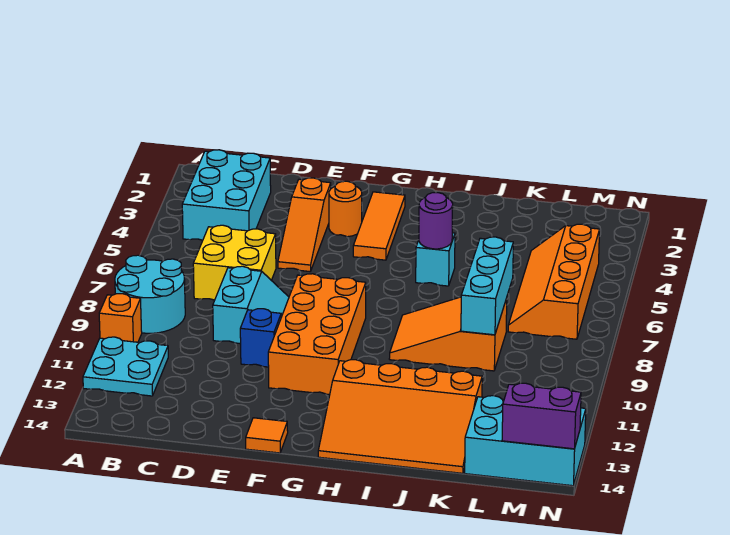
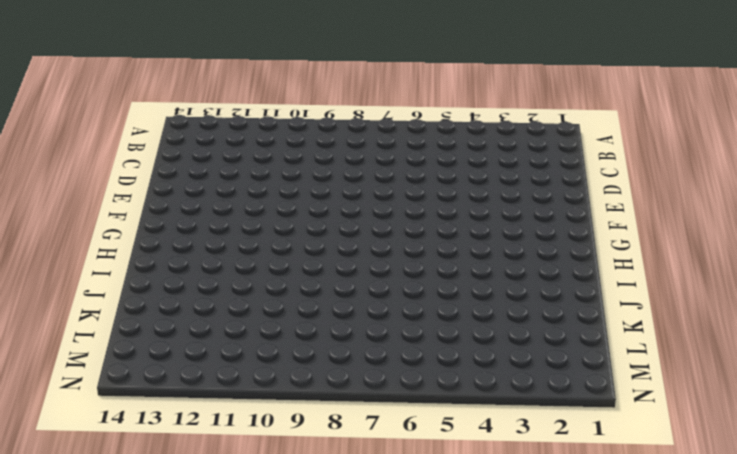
none -> cyan round brick A8:B9 level 1
none -> orange brick A10 level 1
none -> cyan plate A11:B12 level 1

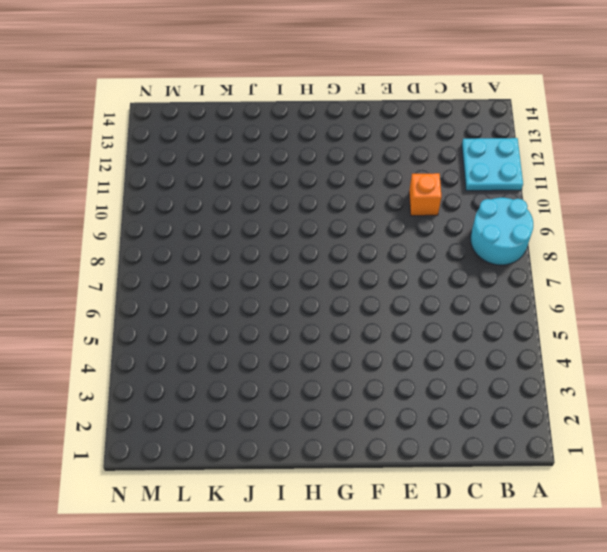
orange brick D10 level 1 -> orange brick A10 level 1
none -> cyan brick B2:C4 level 1
none -> yellow brick C6:D7 level 1
none -> cyan slope D8:E9 level 1 top D

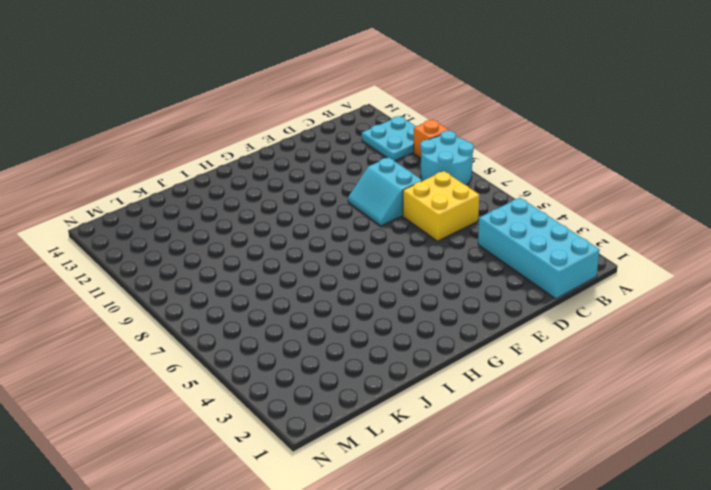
cyan brick B1:C4 level 1 -> cyan brick B2:C4 level 1
none -> orange slope E3:E5 level 1 top 3
none -> blue brick E10 level 1
none -> orange round brick F3 level 1

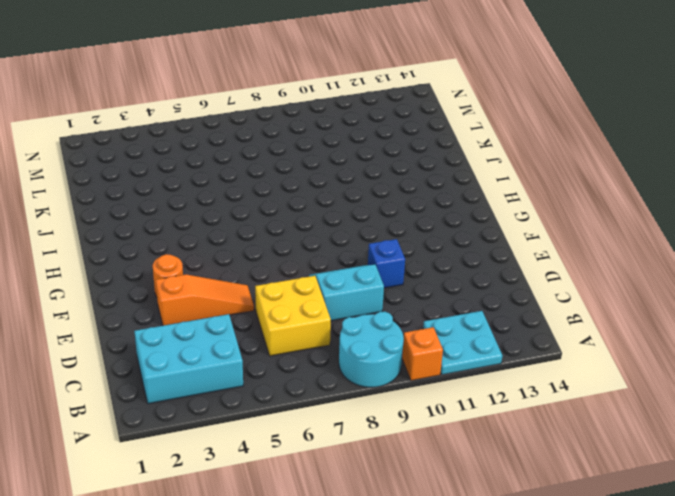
none -> orange brick F8:G11 level 1
none -> orange tile F14 level 1
none -> orange tile G2:G4 level 1

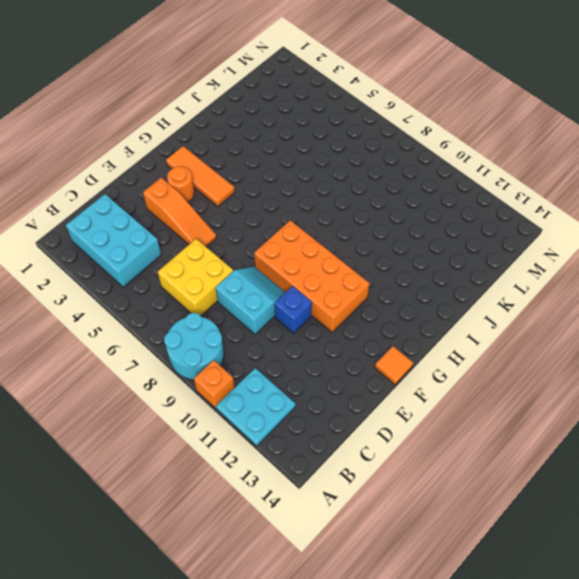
none -> orange slope H12:K14 level 1 top 12
none -> cyan brick I5 level 1
none -> orange slope I8:K9 level 1 top K

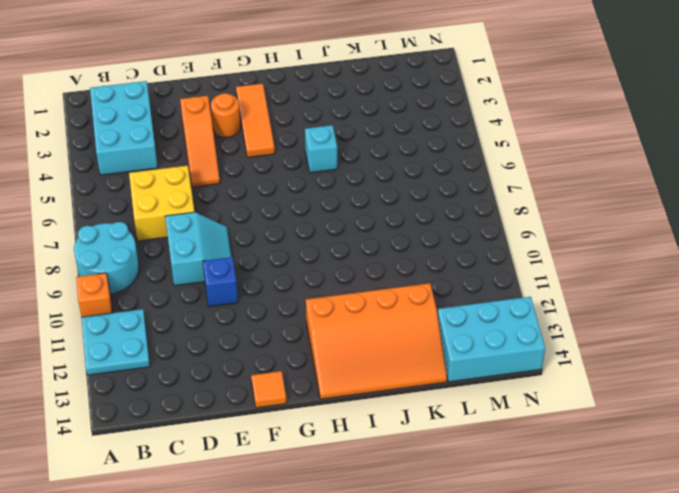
none -> orange brick F8:G11 level 1
none -> orange slope I8:K9 level 1 top K
none -> orange slope L4:M7 level 1 top M

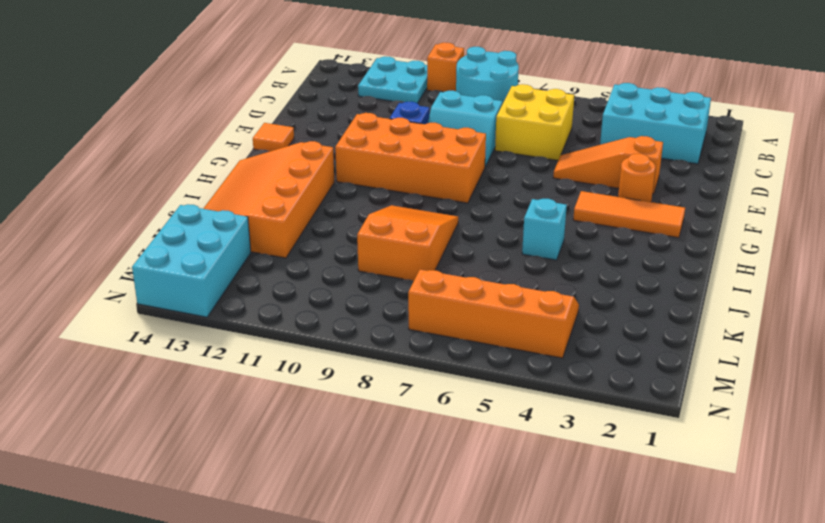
none -> purple round brick I5 level 2
none -> cyan brick K7:K9 level 2
none -> purple brick M14:N14 level 2

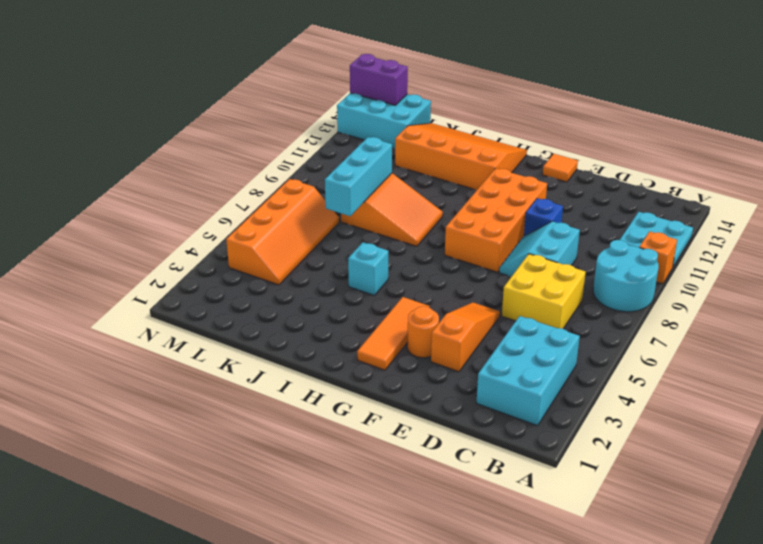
none -> purple round brick I5 level 2

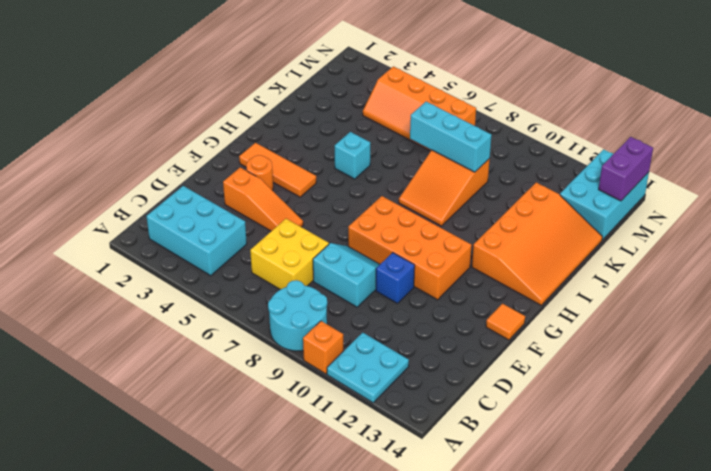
none -> purple round brick I5 level 2

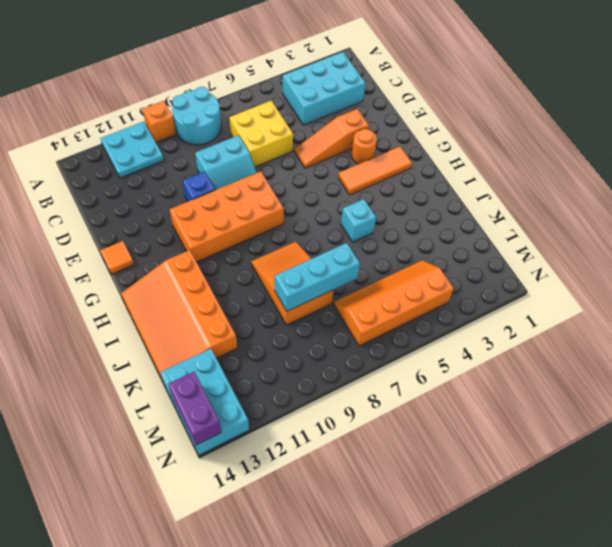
none -> purple round brick I5 level 2

